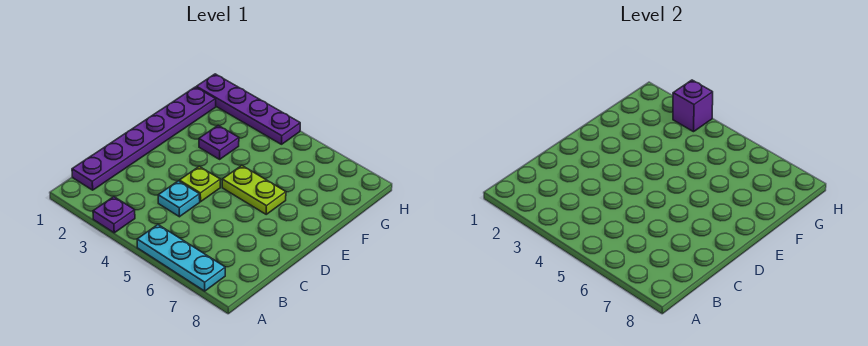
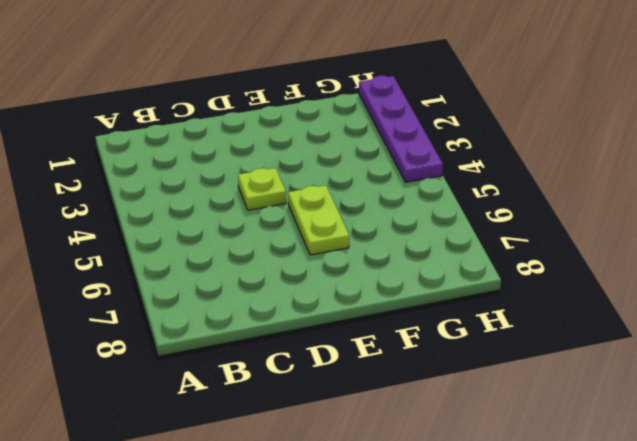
none -> purple plate A3 level 1
none -> cyan plate A5:A7 level 1

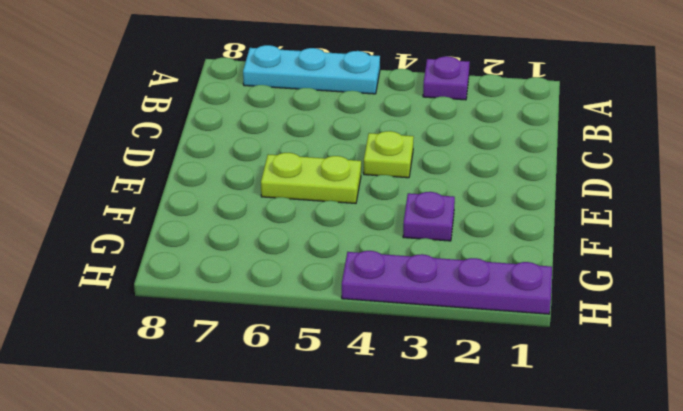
none -> purple plate B1:G1 level 1
none -> cyan plate C4 level 1

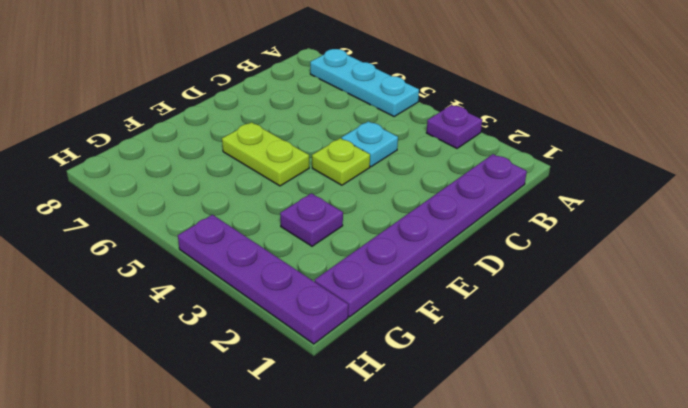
none -> purple brick H3 level 2

